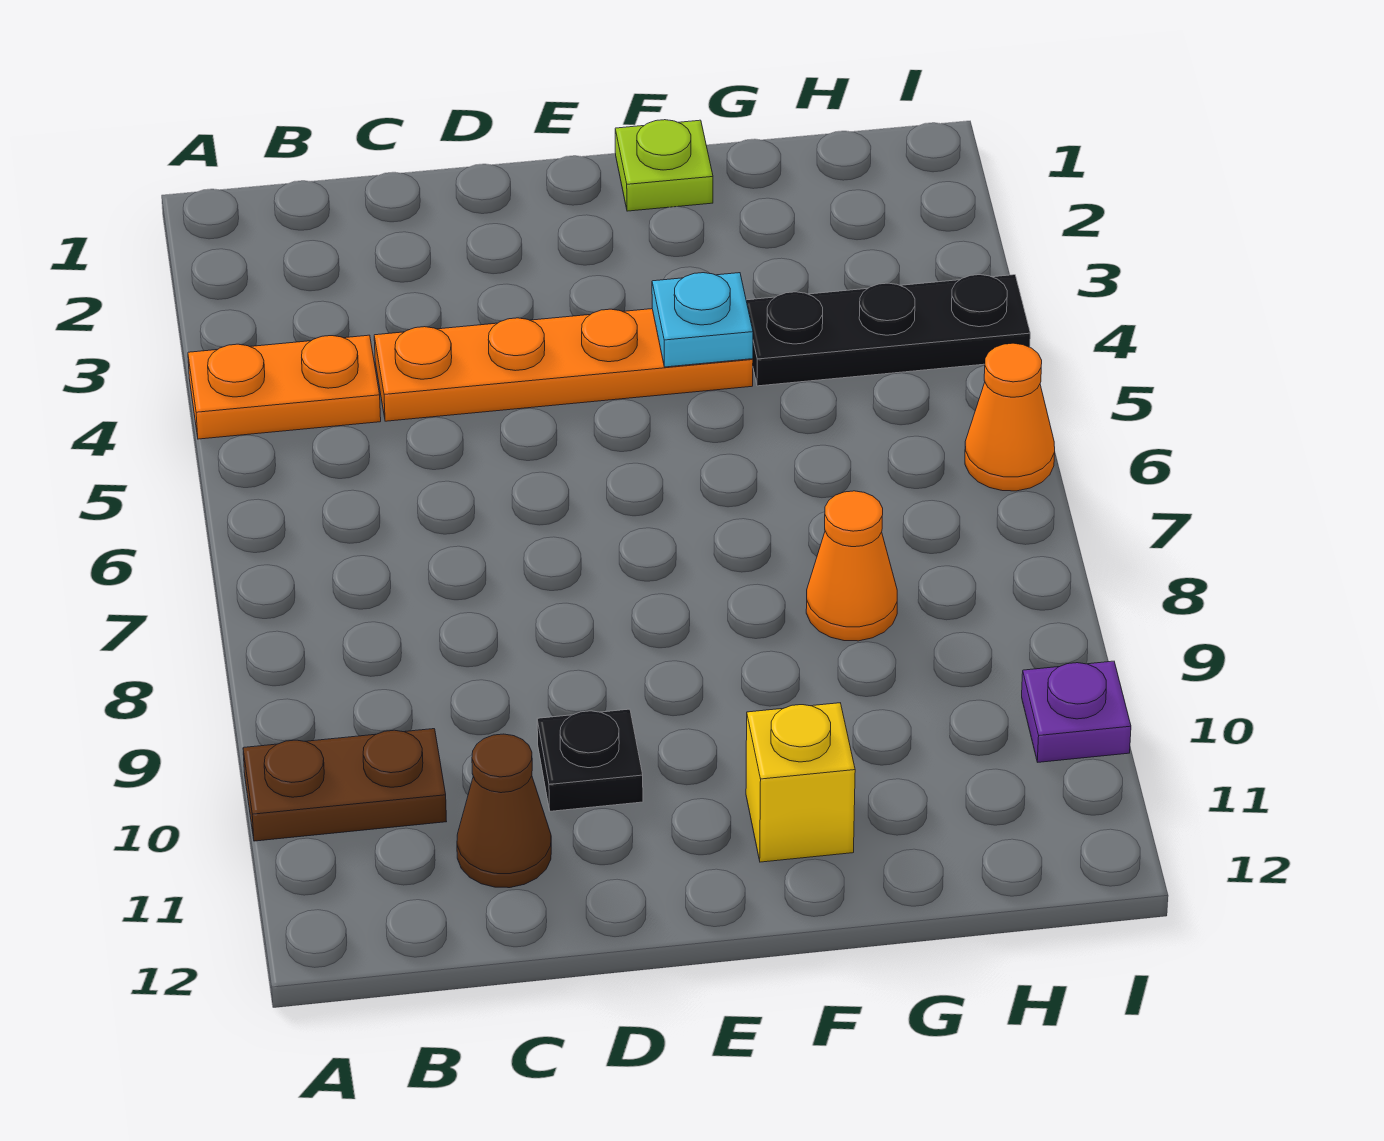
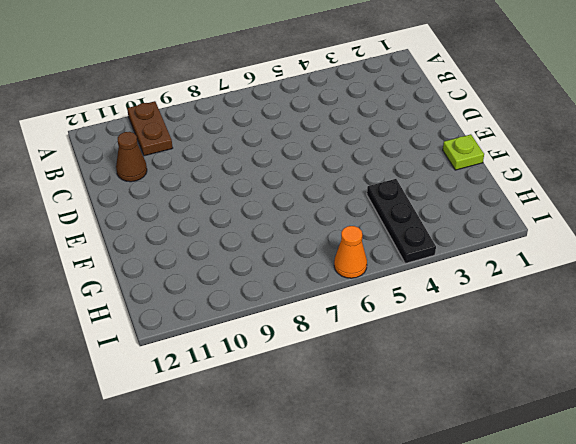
none -> orange plate A4:B4 level 1
none -> orange plate C4:F4 level 1
none -> black plate D10 level 1

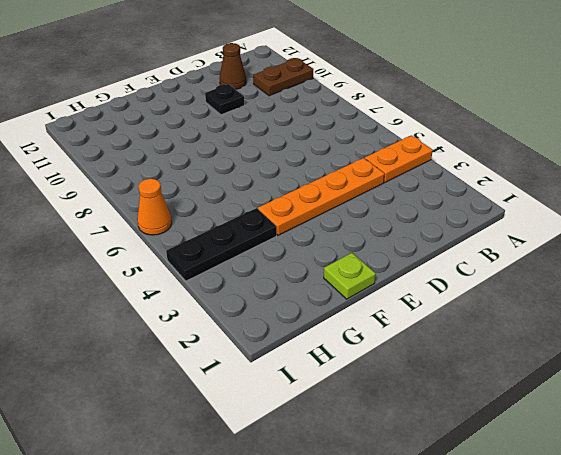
none -> yellow brick F11 level 1
none -> orange cone G8 level 1
none -> purple plate I10 level 1

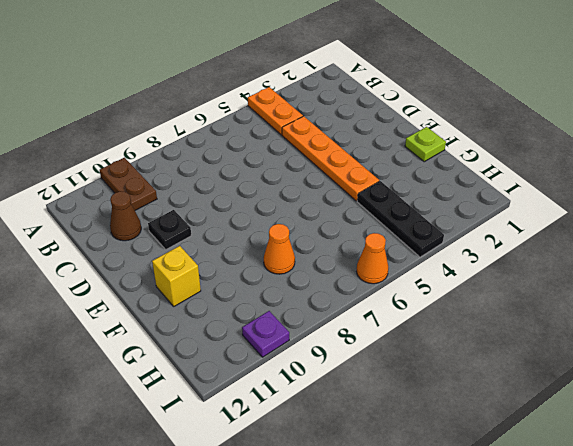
none -> cyan plate F4 level 2

